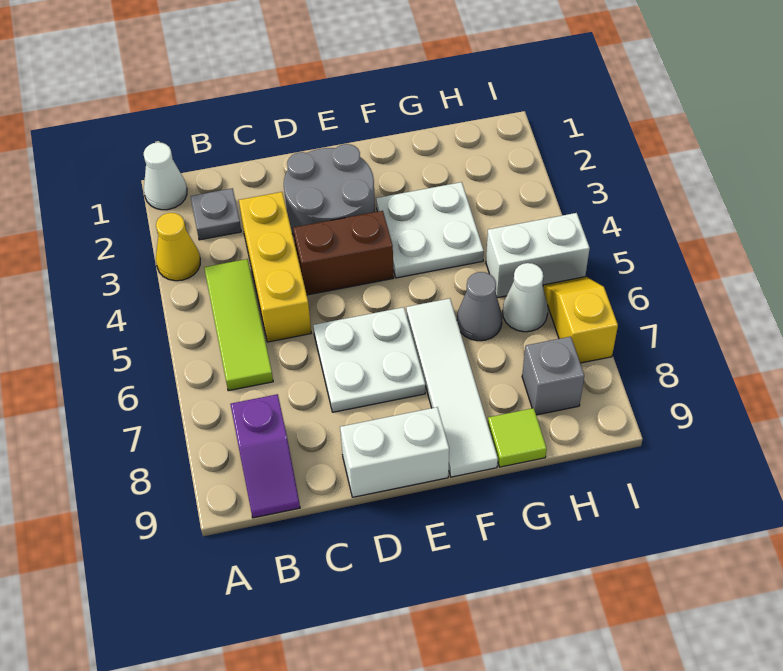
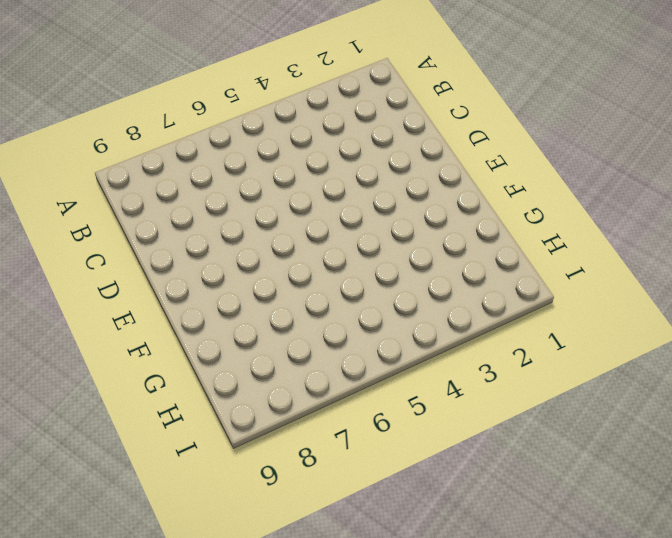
none -> white cone A1 level 1
none -> yellow cone A3 level 1
none -> grey plate B2 level 1

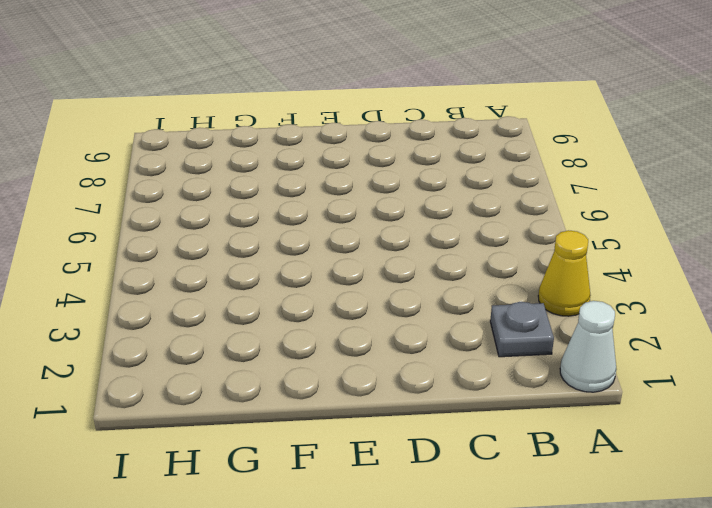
none -> lime tile B4:B6 level 1
none -> purple slope B8:B9 level 1 top 8
none -> yellow brick C3:C5 level 1

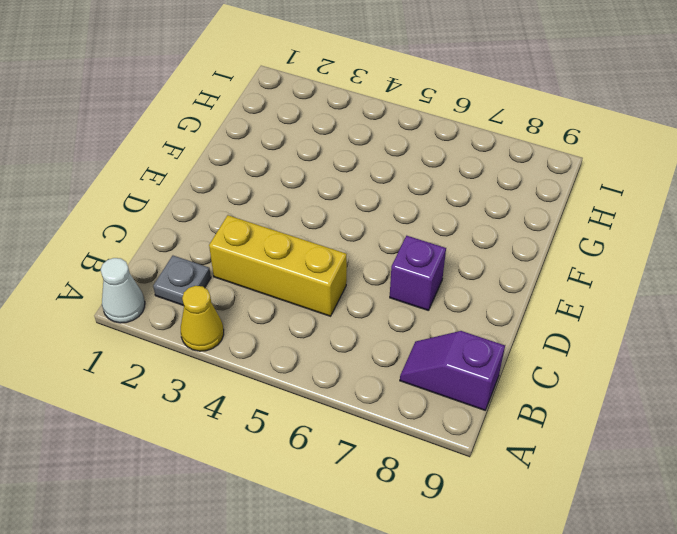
purple slope B8:B9 level 1 top 9 -> purple slope B8:B9 level 1 top 8
purple brick D7 level 1 -> white plate D6:E7 level 1
none -> lime tile B4:B6 level 1
none -> grey round brick D2:E3 level 1
none -> brown brick D4:E4 level 1

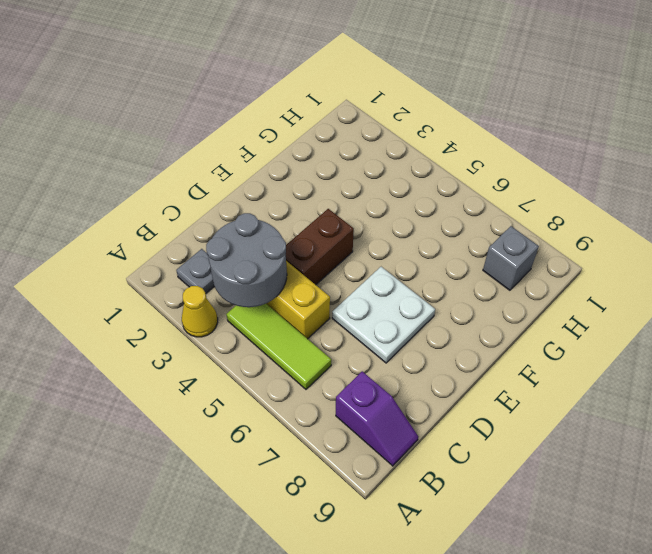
grey round brick B3:C4 level 2 -> grey round brick D2:E3 level 1
none -> white cone A1 level 1
none -> white brick D9:E9 level 1
none -> white plate F3:G4 level 1

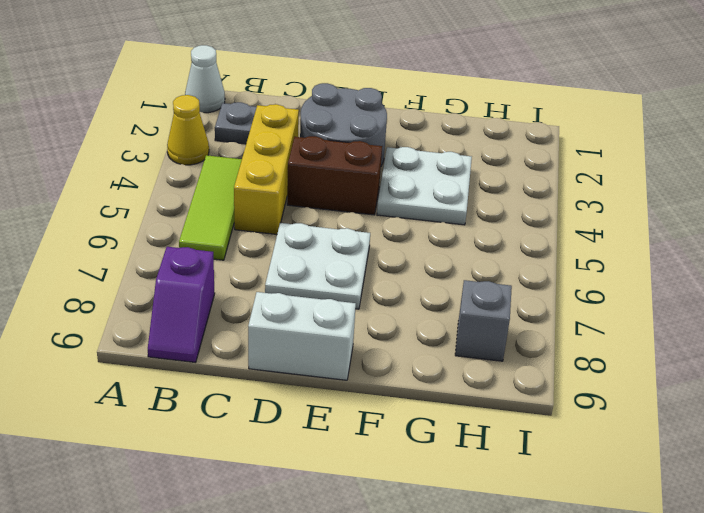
none -> white tile F6:F9 level 1
none -> grey cone G6 level 1
none -> lime tile G9 level 1

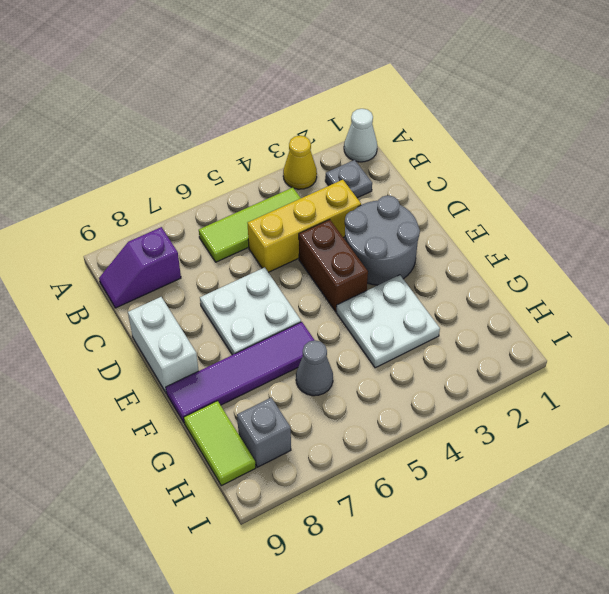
purple tile F6:F9 level 1 -> white tile F6:F9 level 1
lime tile G9:H9 level 1 -> lime tile G9 level 1
none -> white brick H5:I5 level 1
none -> white cone H6 level 1
none -> yellow slope I6:I7 level 1 top 7

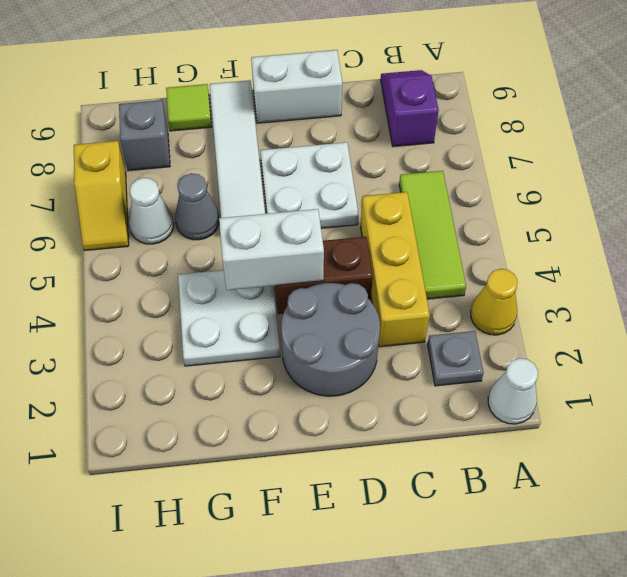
white brick E4:F4 level 2 -> white brick H5:I5 level 1

